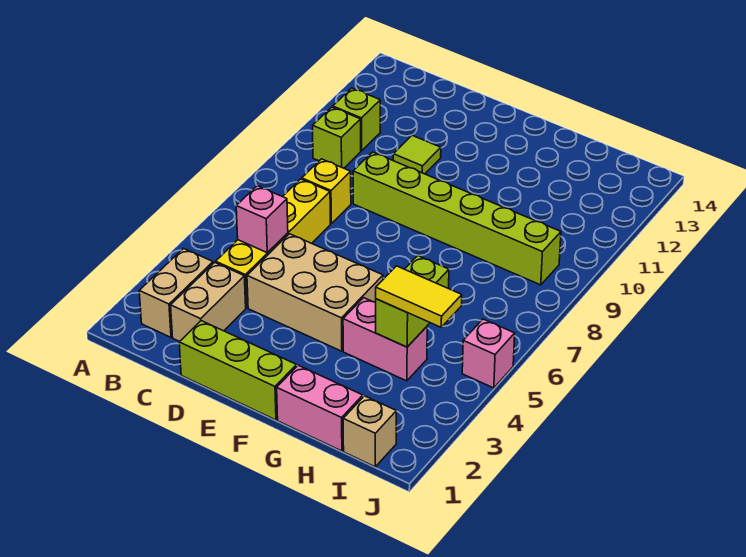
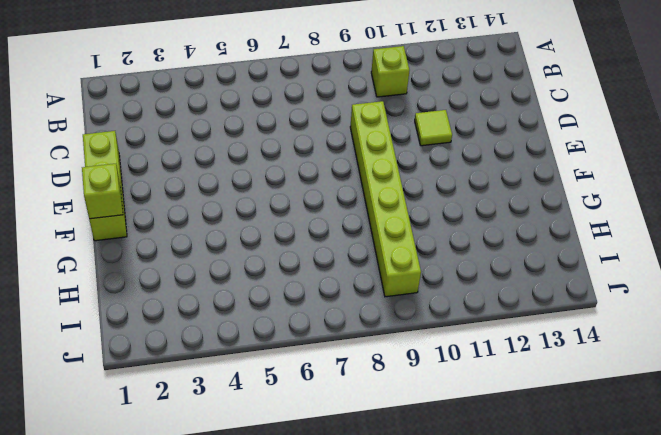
lime brick F1 level 2 -> lime brick B11 level 1
none -> tan brick B2:B3 level 1
none -> tan brick C2:C3 level 1
none -> yellow brick C4:C7 level 1

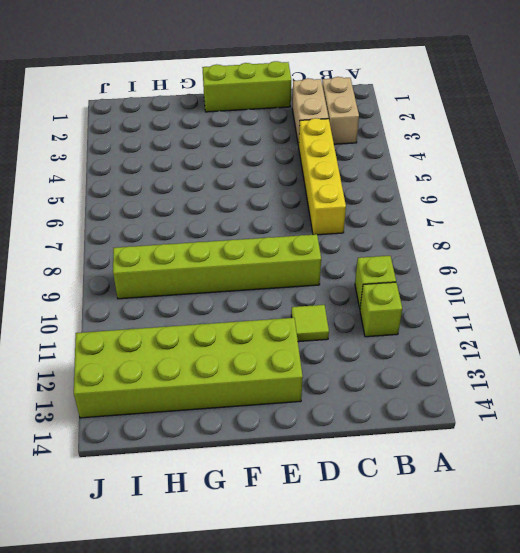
lime brick E12:J13 level 1 -> none
none -> yellow brick C8 level 1
none -> tan brick D4:F5 level 1
none -> pink brick G1:H1 level 1

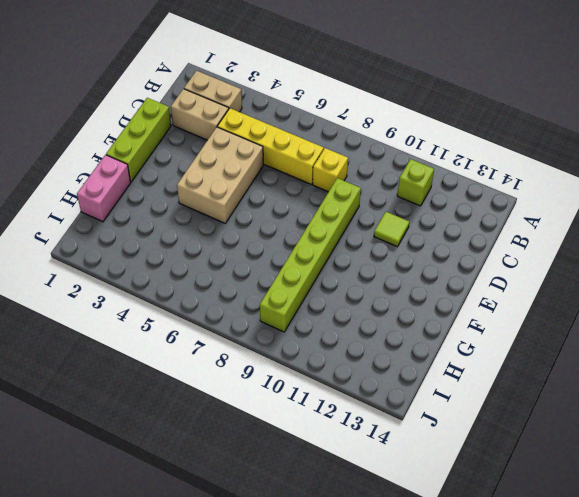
none -> lime brick B10 level 1
none -> pink brick G4:H4 level 1
none -> tan brick I1 level 1

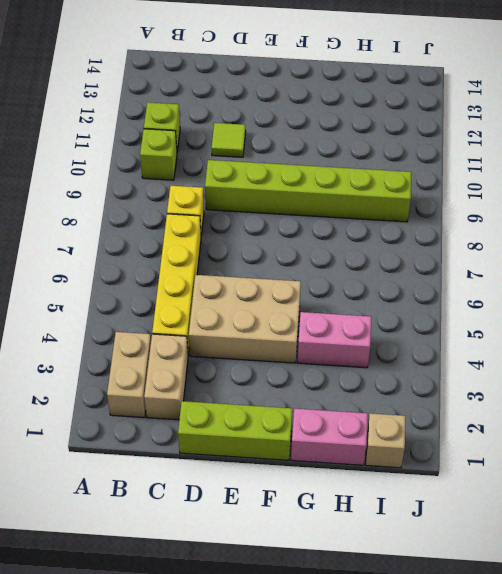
none -> pink brick J5 level 1
none -> pink brick C5 level 2
none -> lime brick H4:H5 level 2

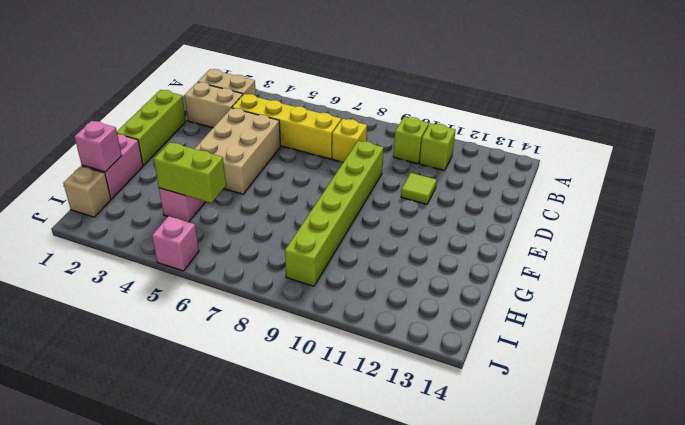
pink brick H1 level 2 -> pink brick C5 level 2
none -> yellow tile H4:I4 level 3

